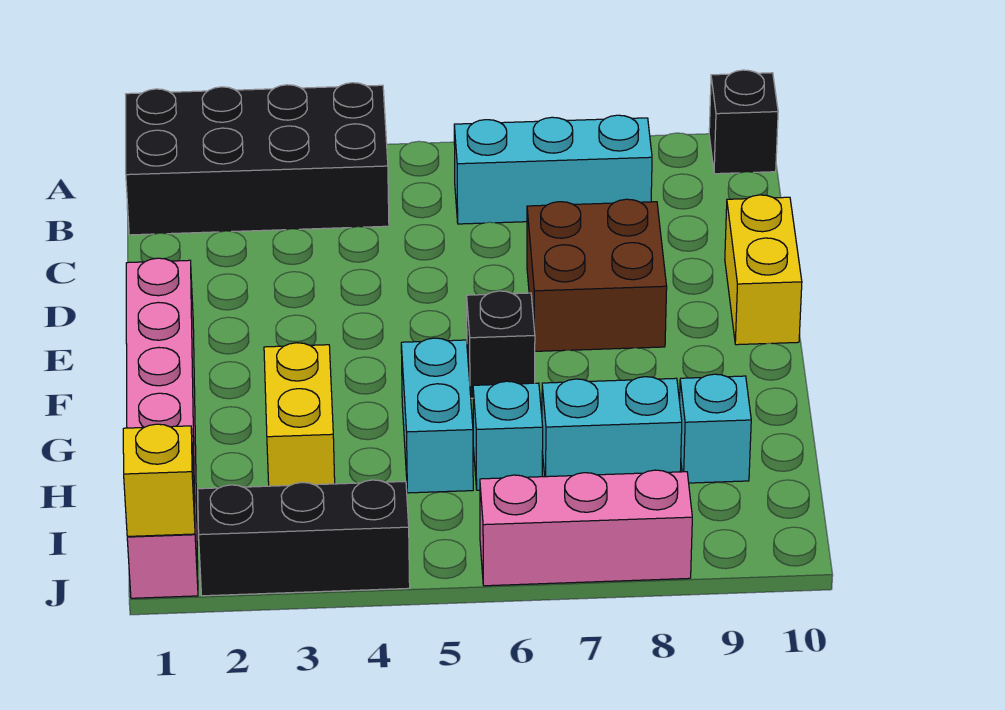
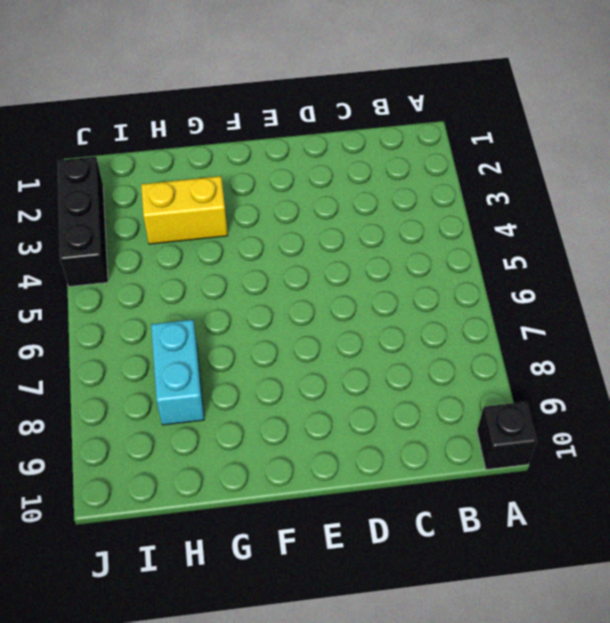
none -> black brick A1:B4 level 1
none -> cyan brick B6:B8 level 1
none -> brown brick D7:E8 level 1

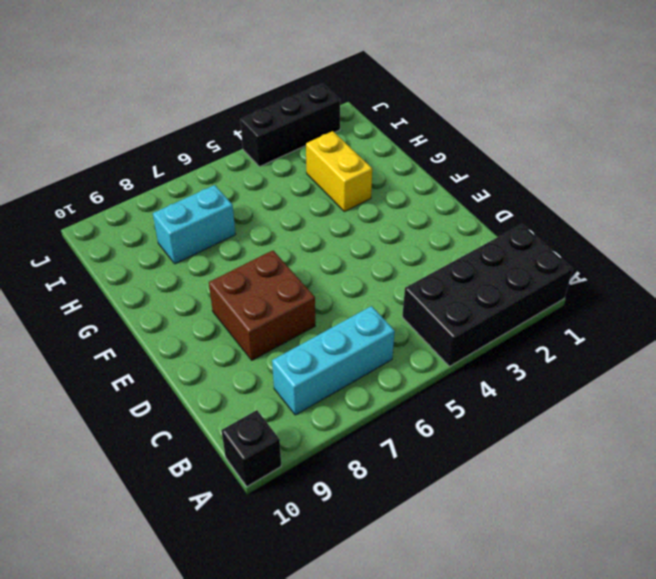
none -> yellow brick D10:E10 level 1
none -> pink brick E1:J1 level 1
none -> black brick F6 level 1

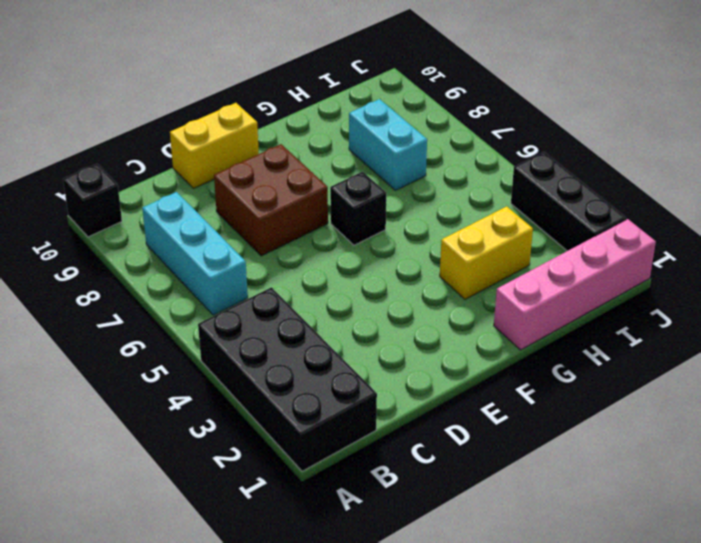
pink brick G1:J1 level 1 -> pink brick E1:J1 level 1
none -> cyan brick G5:H5 level 1
none -> cyan brick H6 level 1
none -> cyan brick H9 level 1

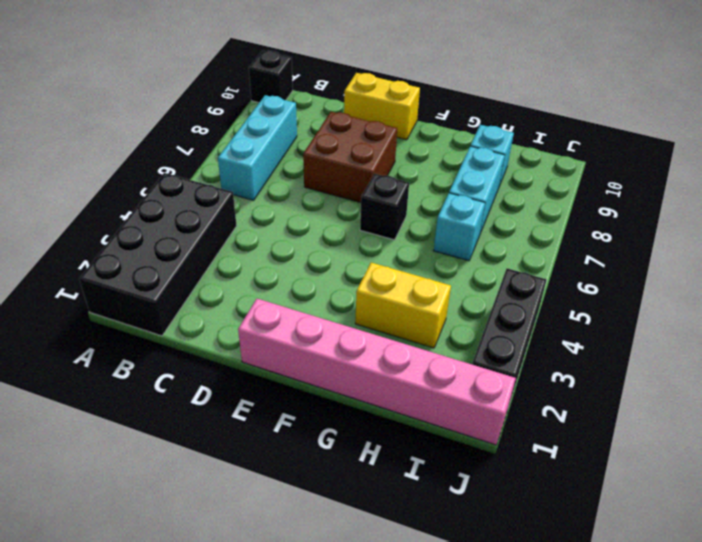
none -> cyan brick G5:H5 level 1
none -> pink brick J6:J8 level 1
none -> yellow brick J1 level 2

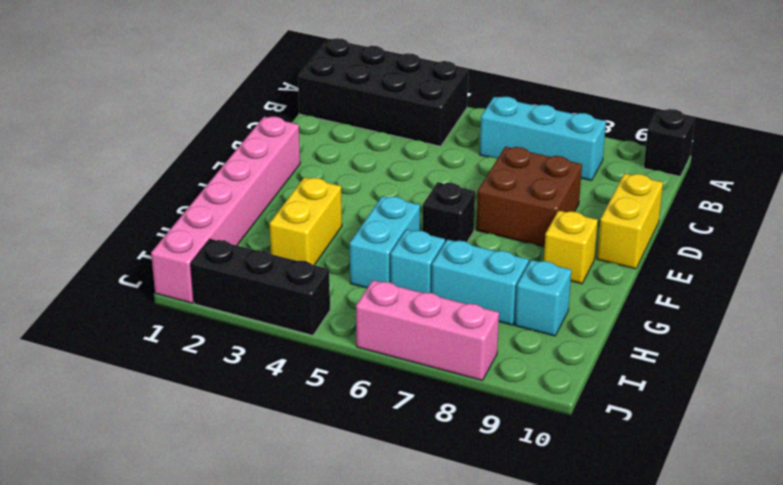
yellow brick F9 level 1 -> yellow brick J1 level 2

